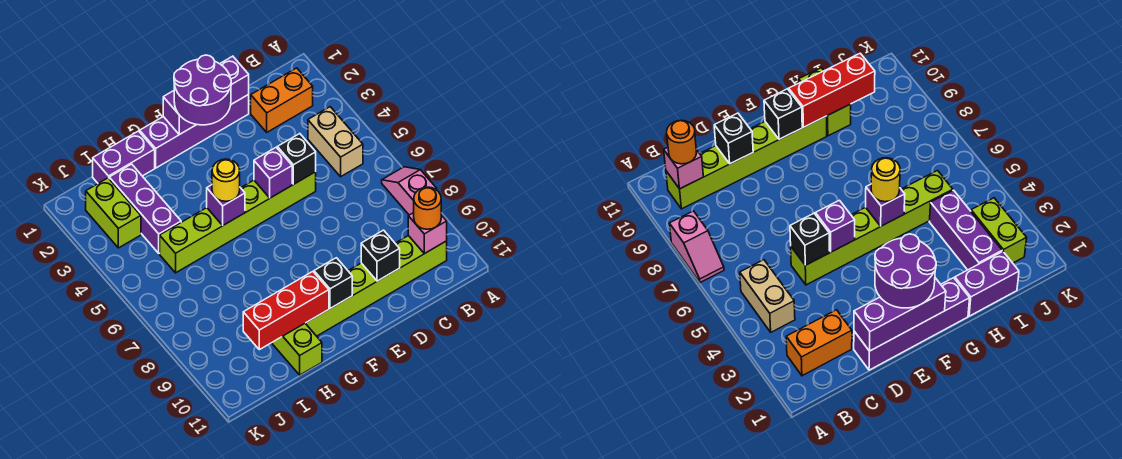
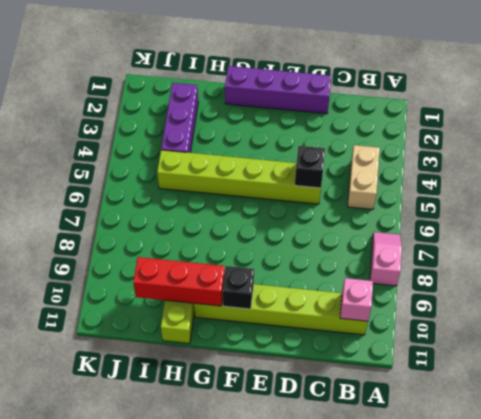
none -> orange brick B2:C2 level 1
none -> purple brick H1:I1 level 1
none -> lime brick J2:J3 level 1

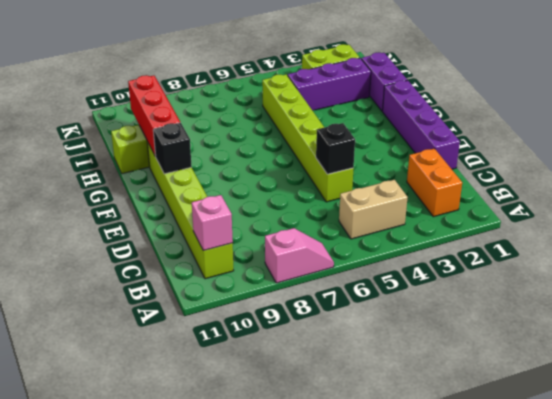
none -> purple brick D1:F1 level 2
none -> black brick D10 level 2
none -> purple brick E5 level 2

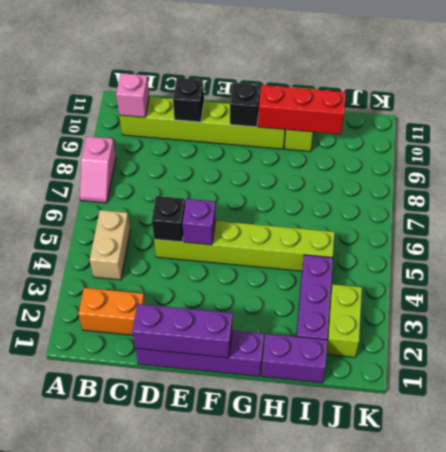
none -> purple brick G5 level 2
none -> orange round brick B10 level 3
none -> purple round brick E1:F2 level 3

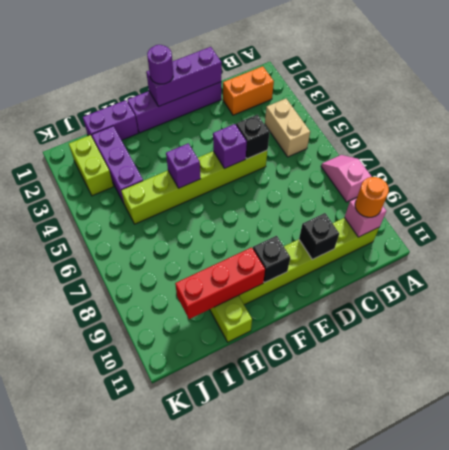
purple round brick F1 level 3 -> purple round brick E1:F2 level 3
none -> yellow round brick G5 level 3

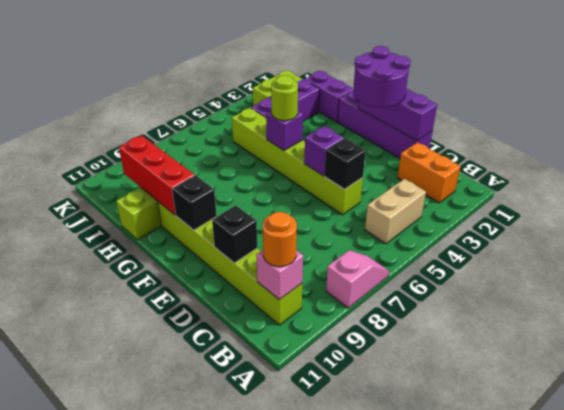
lime round brick G5 level 3 -> yellow round brick G5 level 3

